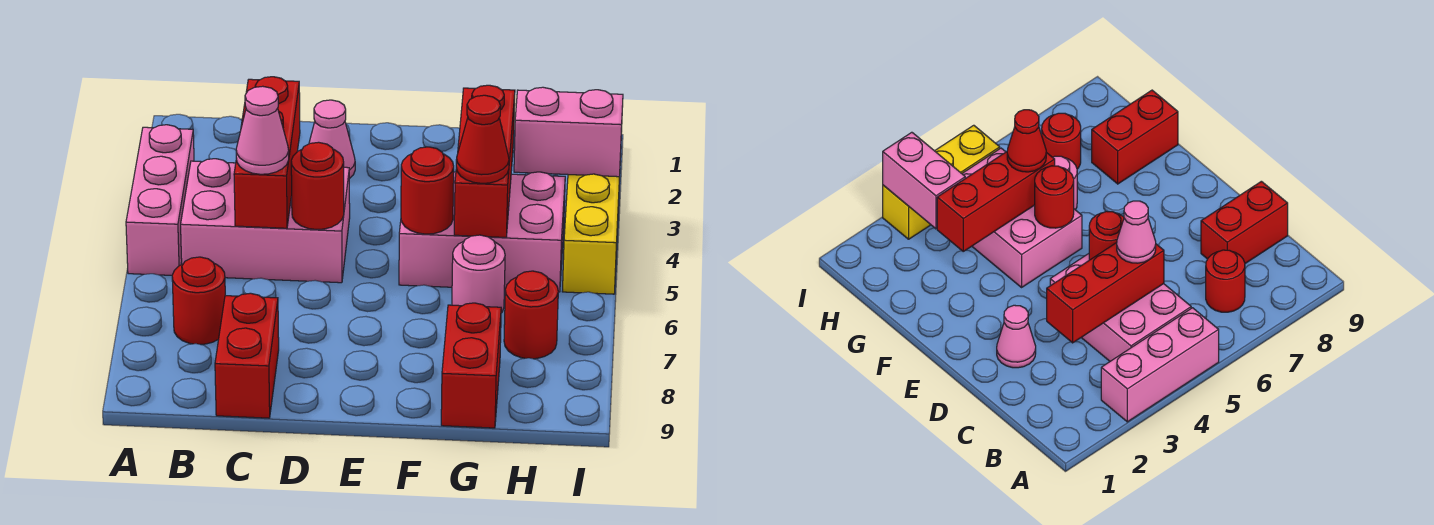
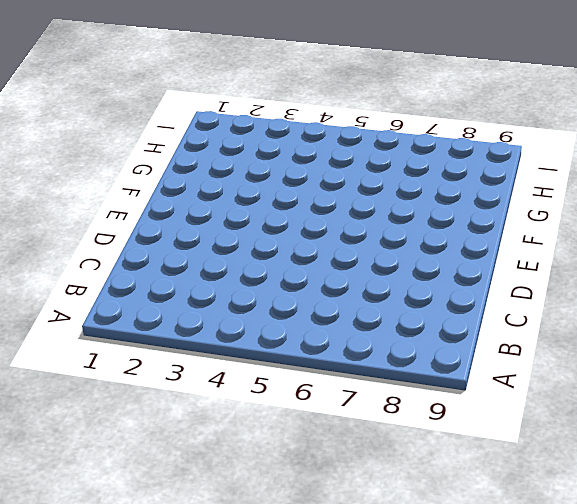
none -> pink brick A3:A5 level 1
none -> pink brick B4:D5 level 1
none -> red round brick B7 level 1

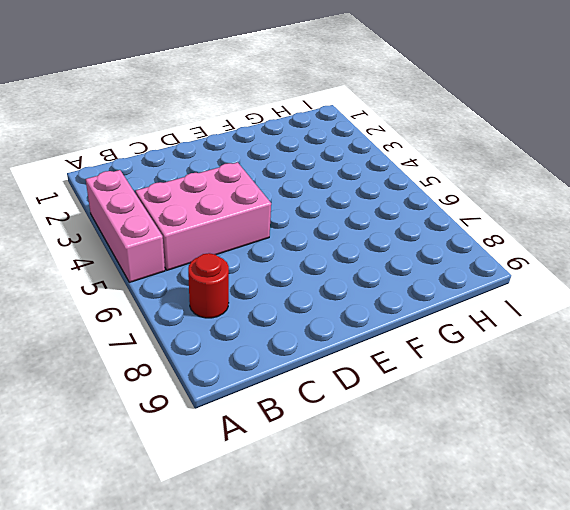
none -> red brick C8:C9 level 1
none -> pink cone D2 level 1
none -> pink brick F4:H5 level 1

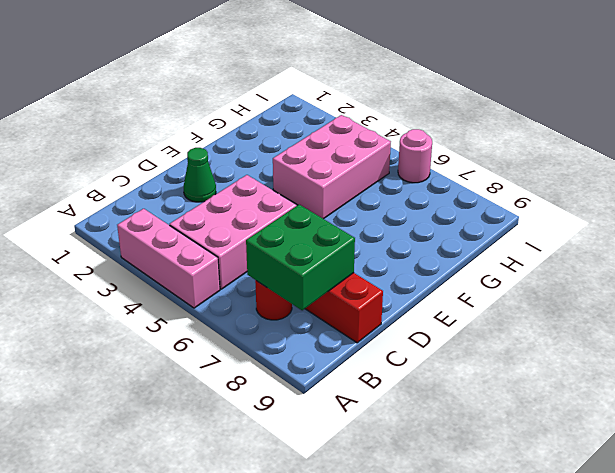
green brick B7:C8 level 2 -> none
green cone D2 level 1 -> pink cone D2 level 1
pink round brick I6 level 1 -> pink round brick G6 level 1
none -> red brick G8:G9 level 1
none -> red round brick H7 level 1
none -> yellow brick I3:I5 level 1

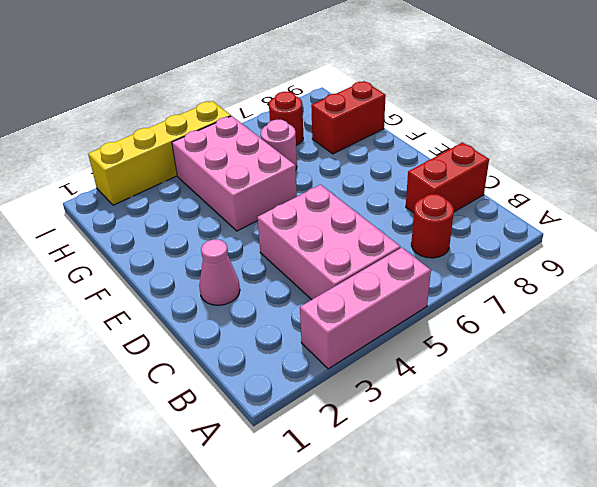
yellow brick I2:I5 level 1 -> yellow brick I3:I5 level 1
none -> red brick C3:C5 level 2
none -> red round brick D5 level 2
none -> red round brick F5 level 2

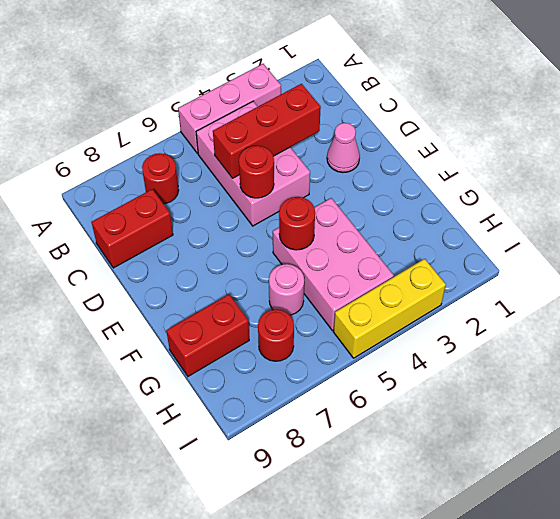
none -> red brick G3:G5 level 2
none -> pink brick H3:I3 level 2
none -> pink cone C5 level 3

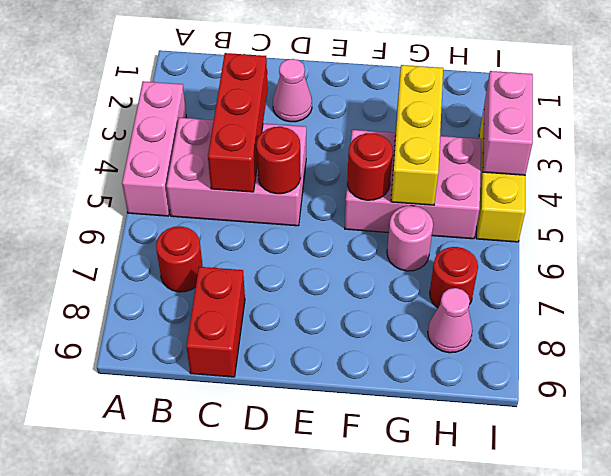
yellow brick G3:G5 level 2 -> red brick G3:G5 level 2
pink cone H8 level 1 -> pink cone C5 level 3
pink brick I3:I4 level 2 -> pink brick H3:I3 level 2
none -> red brick G8:G9 level 1
none -> red cone G5 level 3

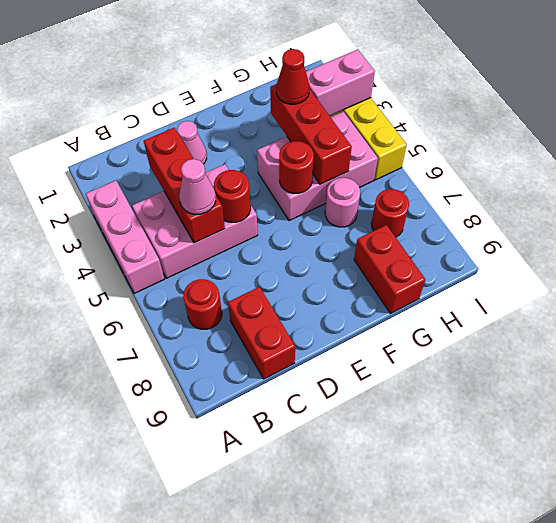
red cone G3 level 3 -> red cone G5 level 3

